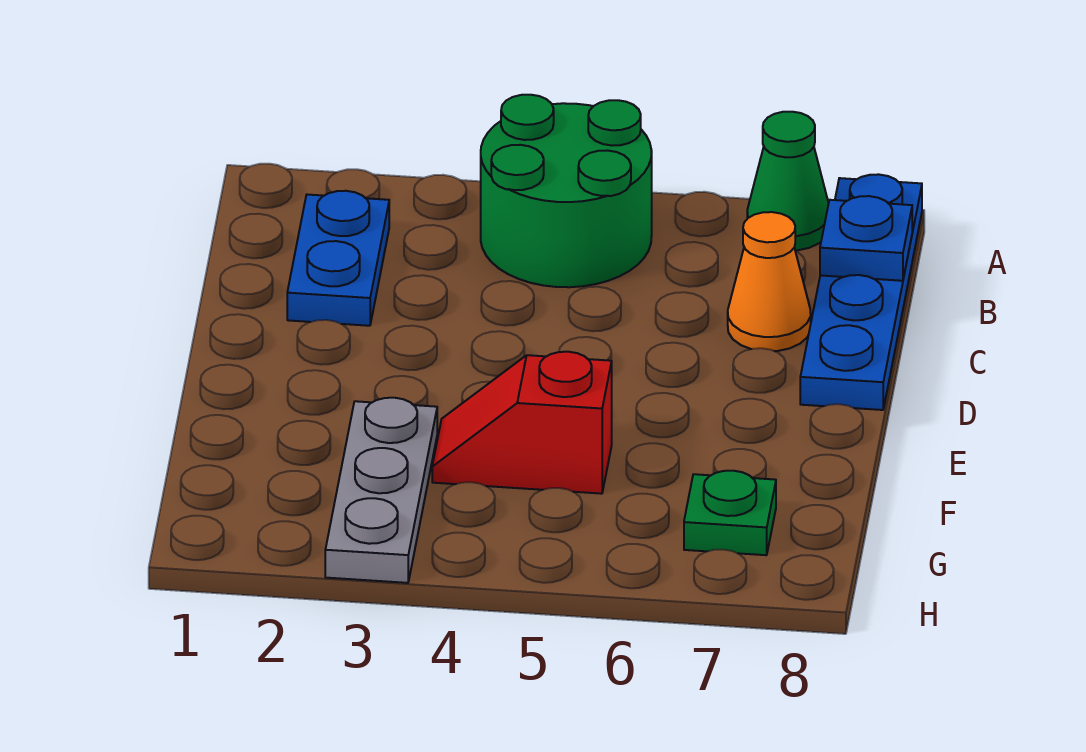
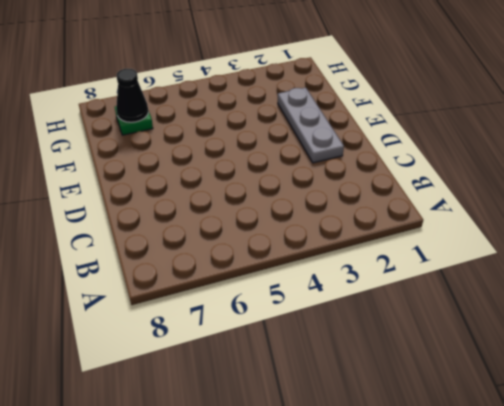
grey plate D2:F2 level 1 -> grey plate F3:H3 level 1
black cone G7 level 2 -> none
none -> green round brick A4:B5 level 1
none -> green cone A7 level 1

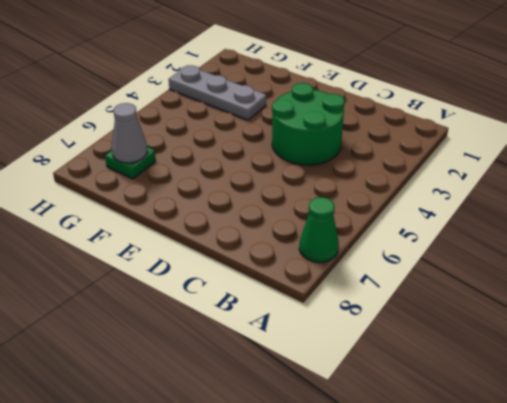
green round brick C3:D4 level 1 -> green round brick A4:B5 level 1
grey cone G7 level 2 -> none
none -> blue plate A8:D8 level 1
none -> blue plate B2:C2 level 1

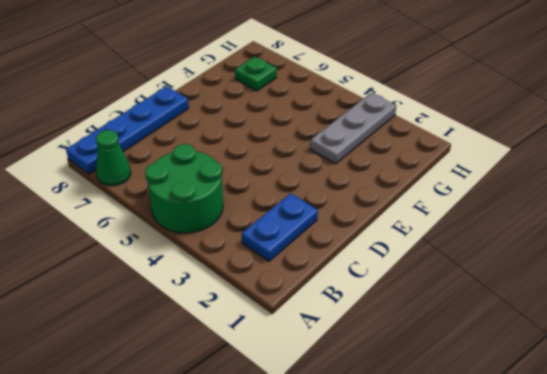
none -> orange cone C7 level 1
none -> red slope F4:F5 level 1 top 5

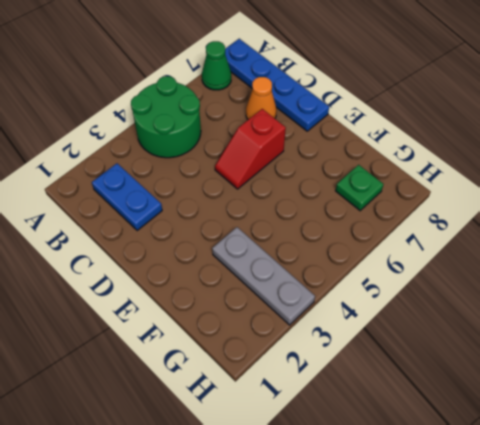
red slope D5:D6 level 1 top 6 -> red slope F4:F5 level 1 top 5
none -> blue plate B8 level 2

